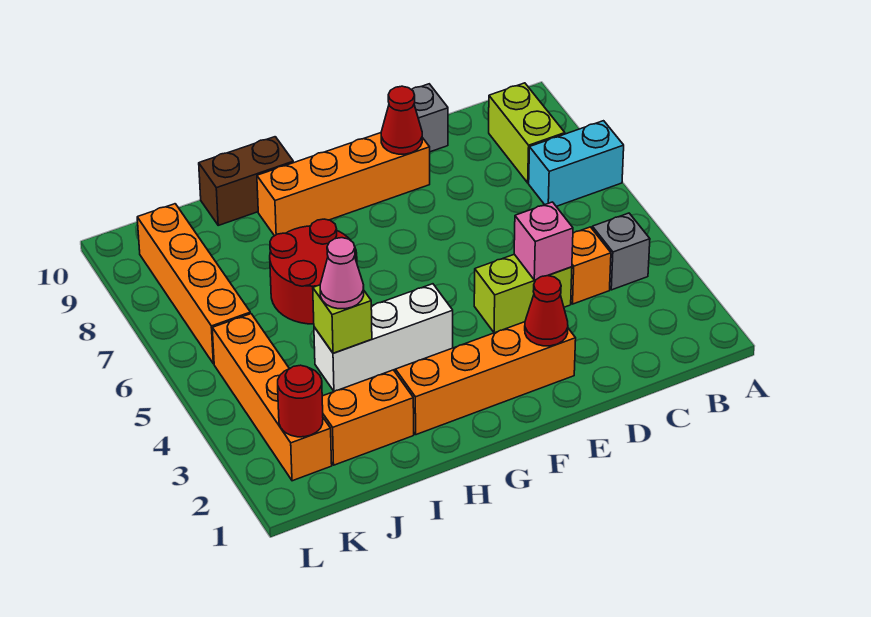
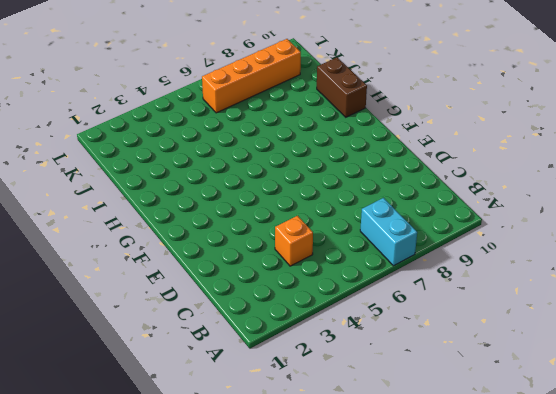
none -> grey brick B4 level 1
none -> lime brick B8:B9 level 1
none -> lime brick D4:E4 level 1

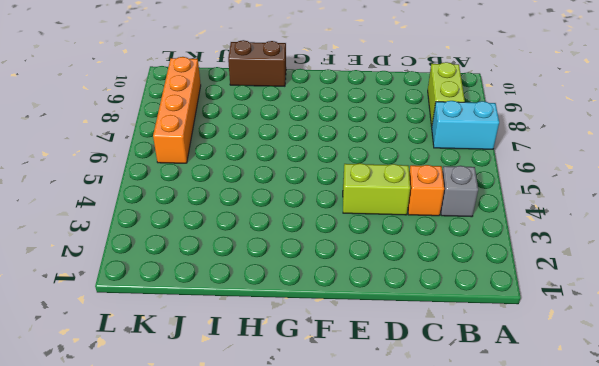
none -> grey brick D10 level 1
none -> orange brick E2:H2 level 1
none -> orange brick E9:H9 level 1

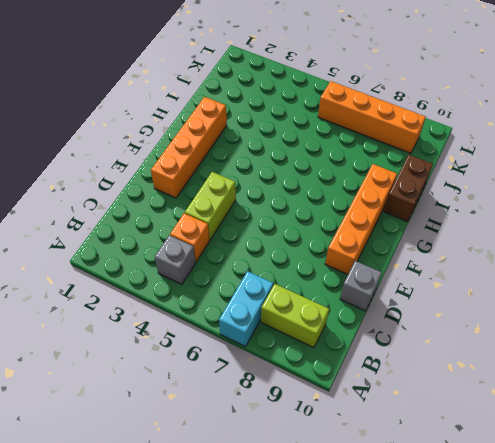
none -> white brick G4:I4 level 1
none -> red round brick H6:I7 level 1
none -> orange brick I2:J2 level 1

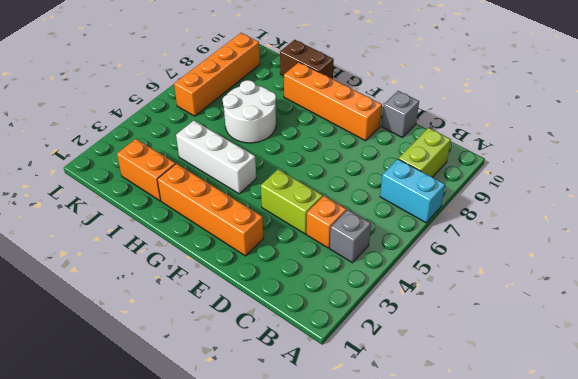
white round brick H6:I7 level 1 -> red round brick H6:I7 level 1
none -> orange brick K2:K5 level 1
none -> pink brick D4 level 2
none -> red cone E2 level 2

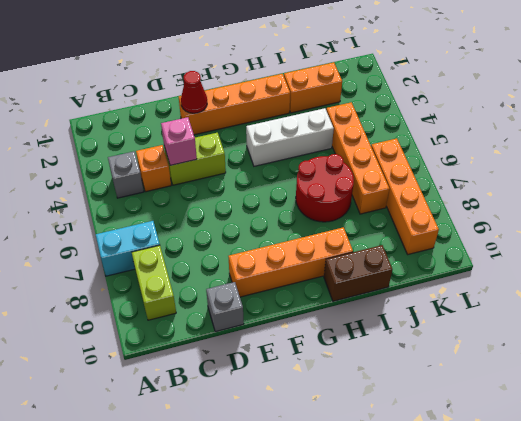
orange brick J4:J7 level 1 -> orange brick K2:K5 level 1
none -> red cone E9 level 2
none -> lime brick I4 level 2
none -> red round brick K2 level 2

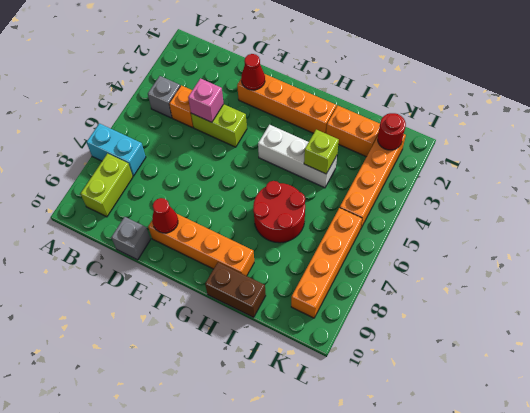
none -> pink cone I4 level 3

